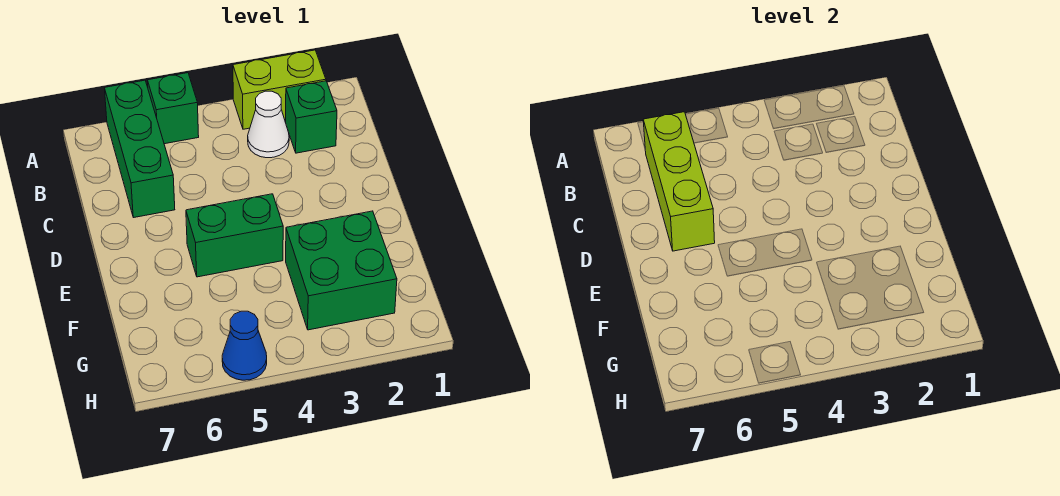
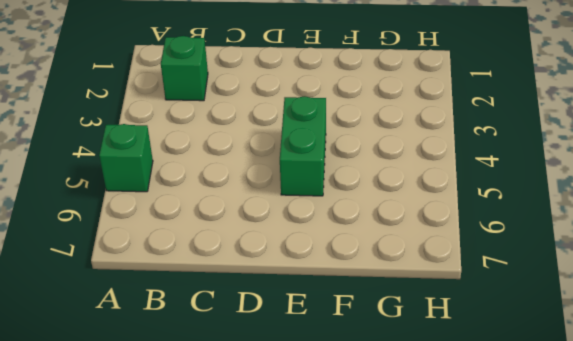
none -> lime brick A2:A3 level 1
none -> green brick A6:C6 level 1

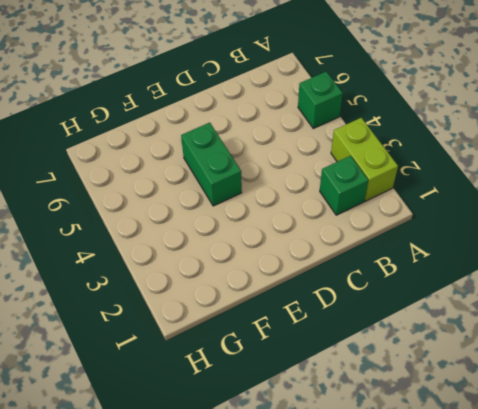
none -> green brick A6:C6 level 1
none -> white cone B3 level 1

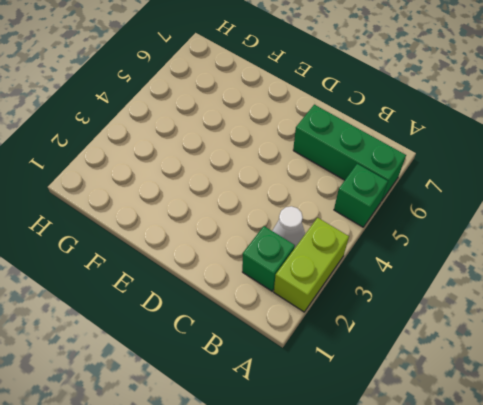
none -> green brick E4:E5 level 1
none -> green brick F2:G3 level 1

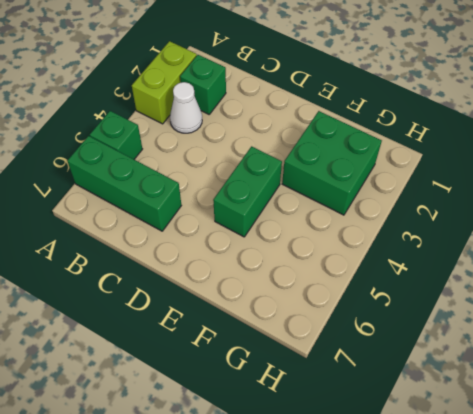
none -> blue cone H5 level 1
none -> lime brick B6:D6 level 2

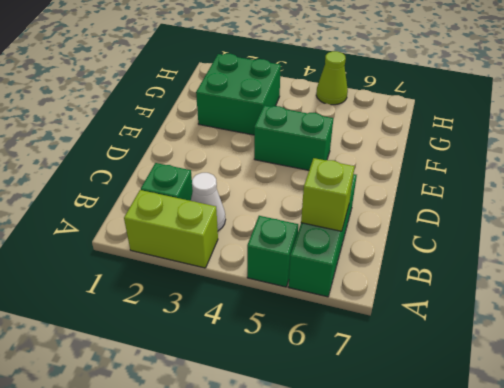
lime brick B6 level 2 -> lime brick B6:D6 level 2
lime cone H5 level 1 -> blue cone H5 level 1

